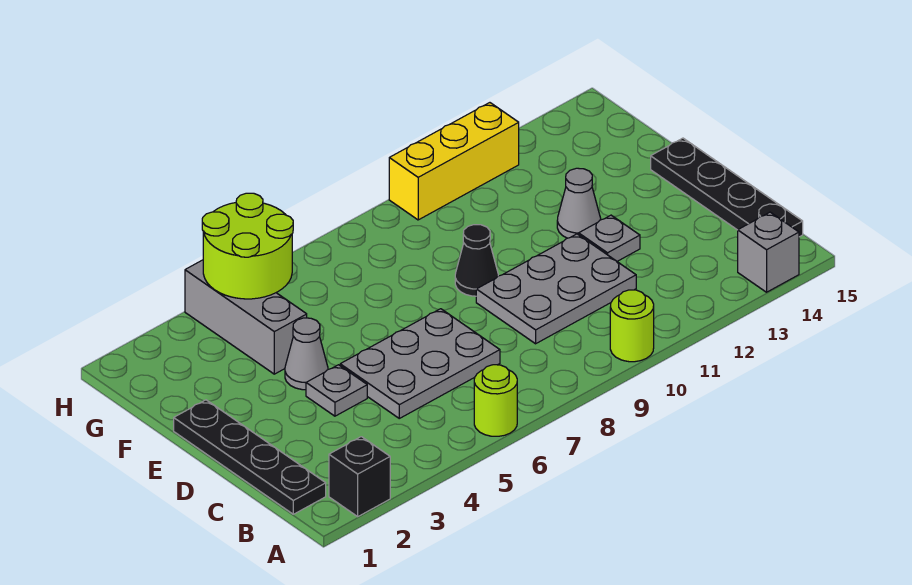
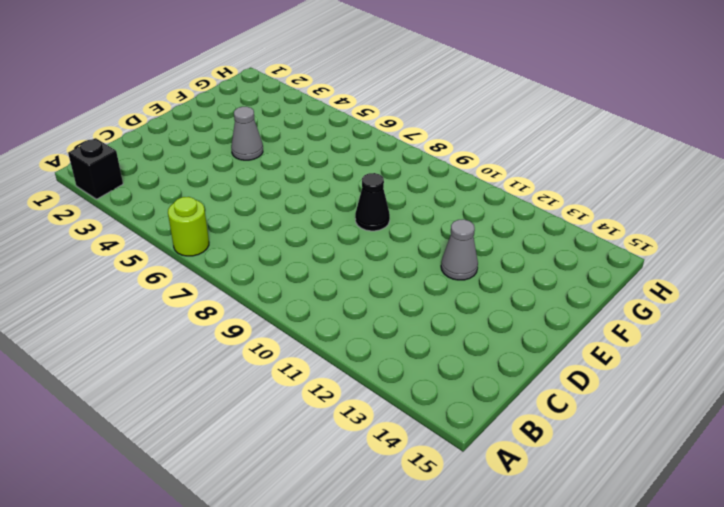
none -> lime round brick A10 level 1
none -> grey brick A14 level 1
none -> black plate B1:E1 level 1

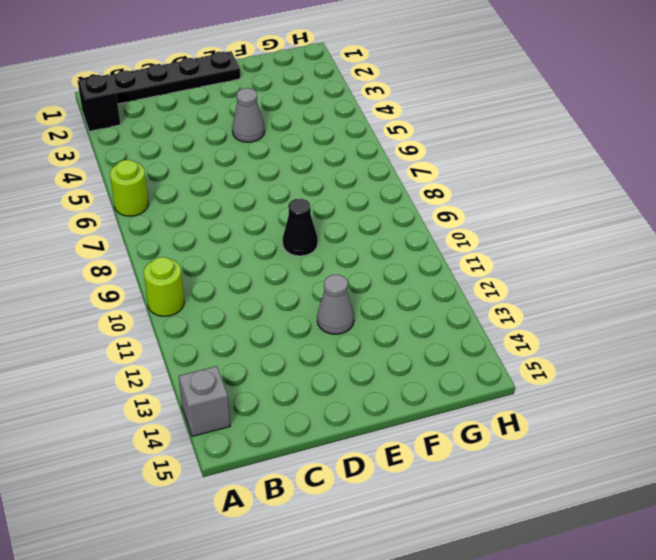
none -> black plate B15:E15 level 1
none -> grey plate C5:D7 level 1
none -> grey plate C9:D11 level 1

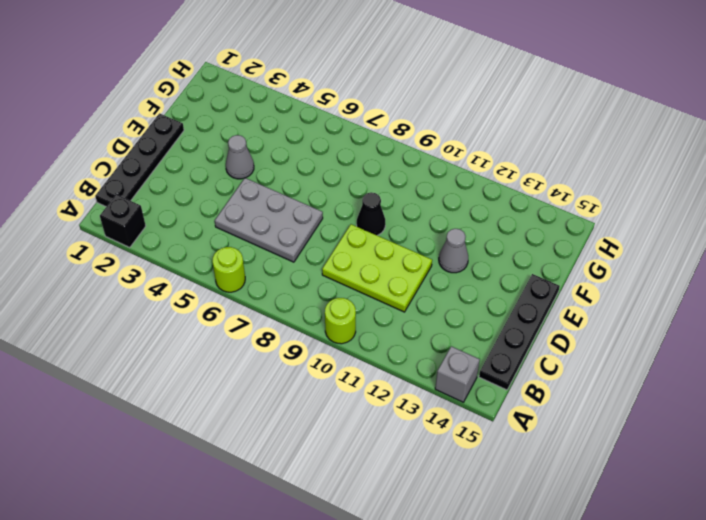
lime plate C9:D11 level 1 -> grey plate C9:D11 level 1
none -> grey plate D4 level 1
none -> grey plate D12 level 1
none -> grey brick F4:H4 level 1

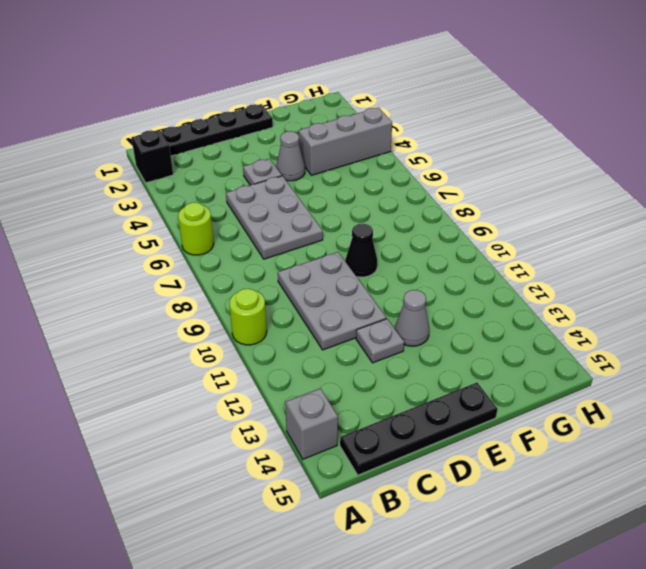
none -> yellow brick H10:H12 level 1
none -> lime round brick G4:H5 level 2

